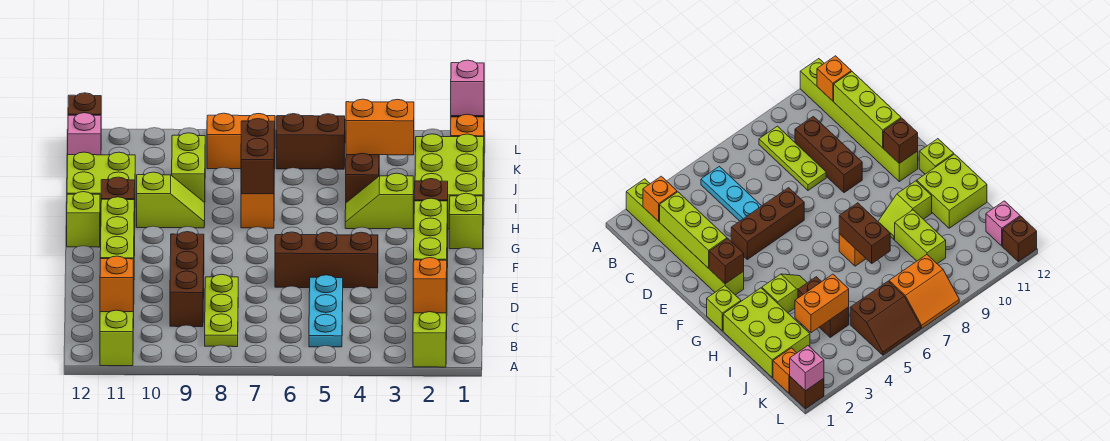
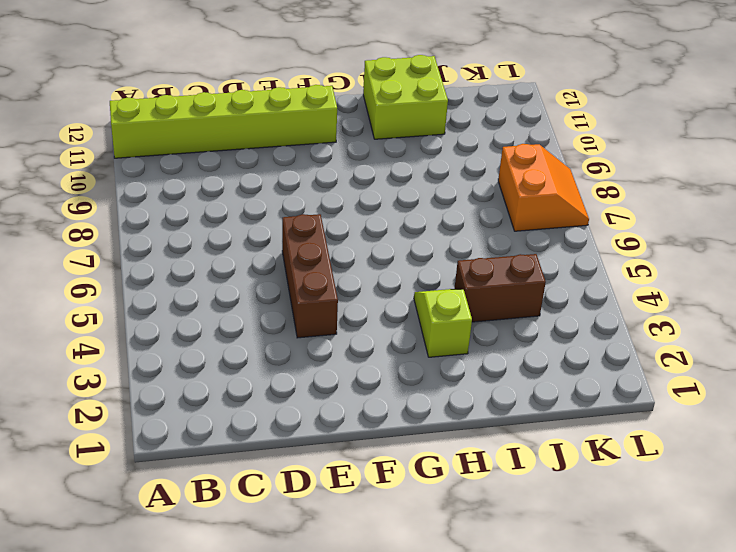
none -> lime brick A2:F2 level 1
none -> cyan plate B5:D5 level 1
none -> lime plate B8:D8 level 1
none -> brown brick C9:E9 level 1

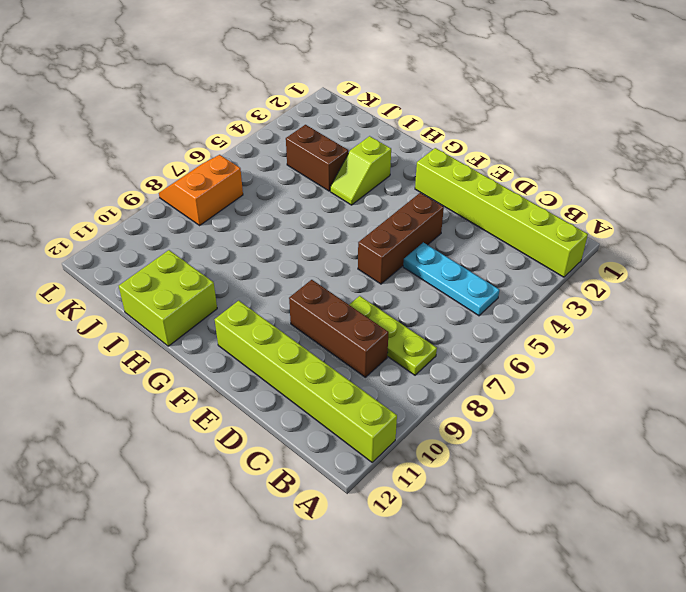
none -> lime brick G1 level 1
none -> lime brick G12 level 1
none -> lime brick H1:J2 level 1
none -> orange brick H7 level 1

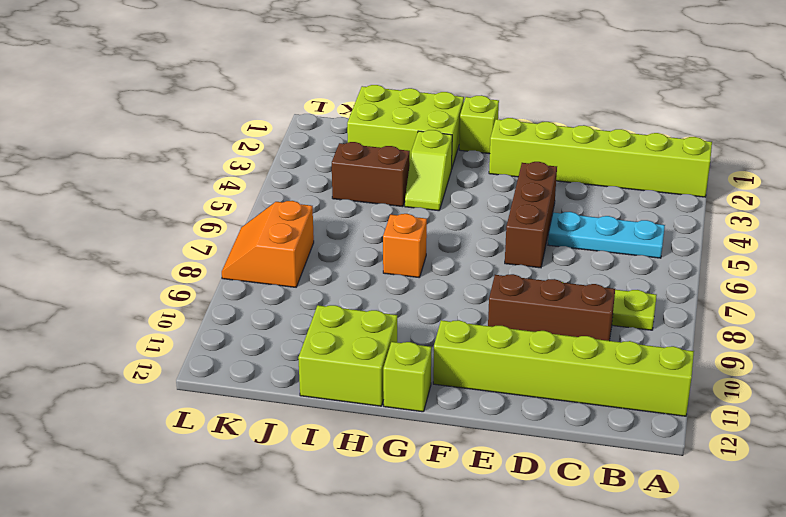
none -> lime slope H9:H10 level 1 top 10
none -> lime brick I9:J9 level 1
none -> orange brick K1 level 1
none -> brown slope K5:L6 level 1 top K

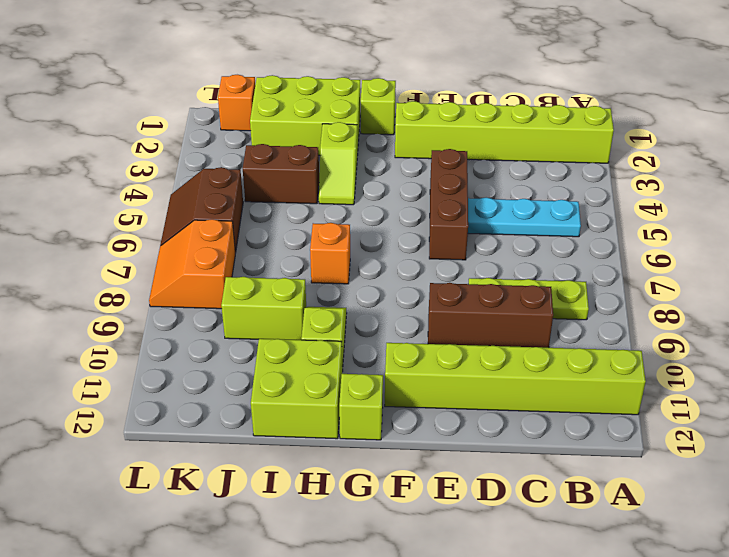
none -> pink brick K12 level 1
none -> brown brick L1 level 1
none -> brown brick L12 level 1
none -> orange brick B2 level 2

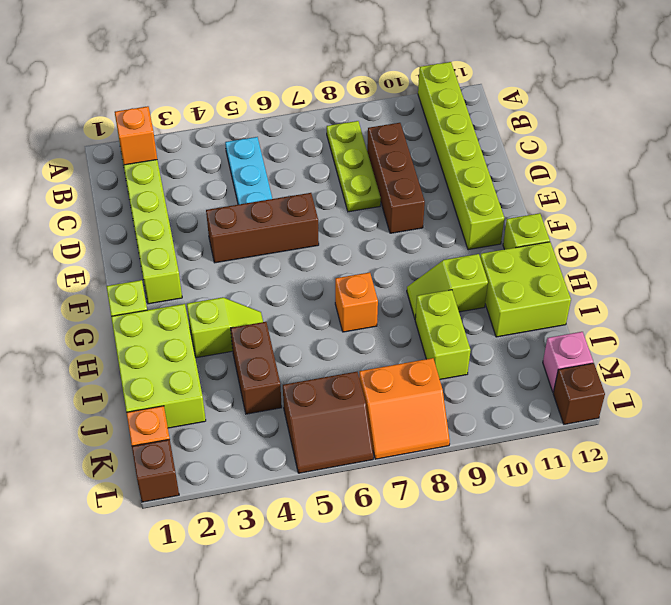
none -> orange brick B11 level 2
none -> lime brick C2:E2 level 2
none -> lime brick C11:E11 level 2
none -> brown brick F2 level 2

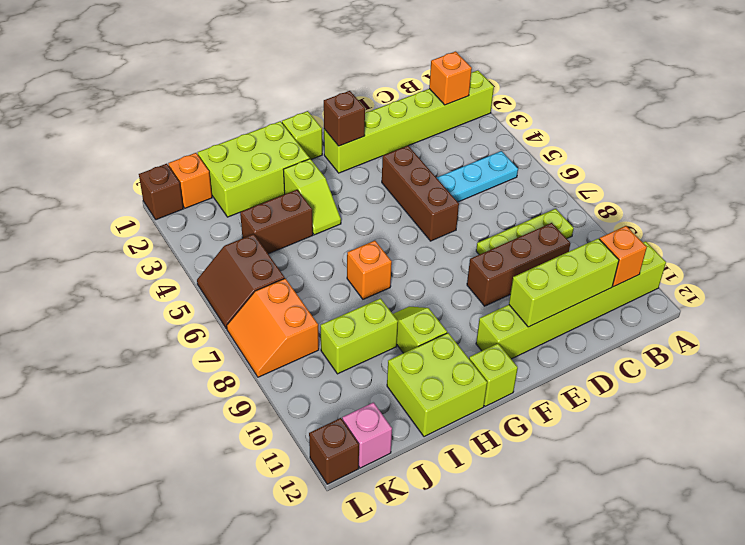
none -> lime brick C2:E2 level 2
none -> brown brick F11 level 2
none -> brown brick H7:I7 level 2
none -> orange brick J3:J4 level 2

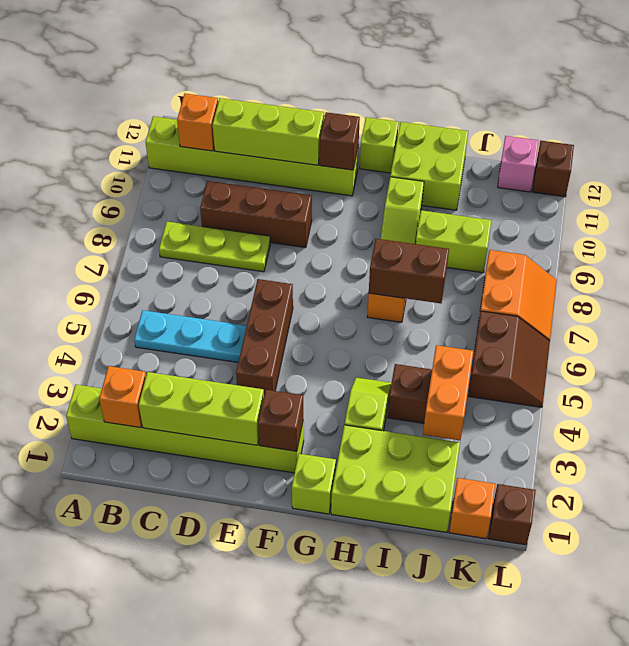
none -> pink brick L1 level 2

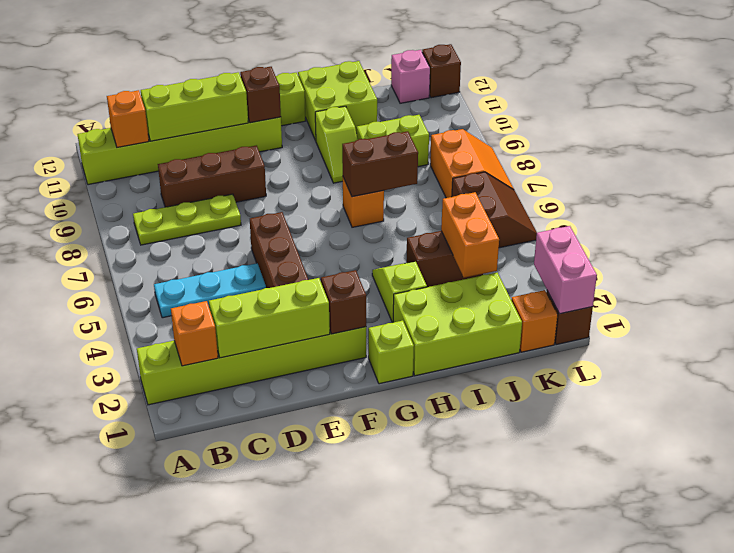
pink brick L1:L2 level 2 -> pink brick L1 level 2

